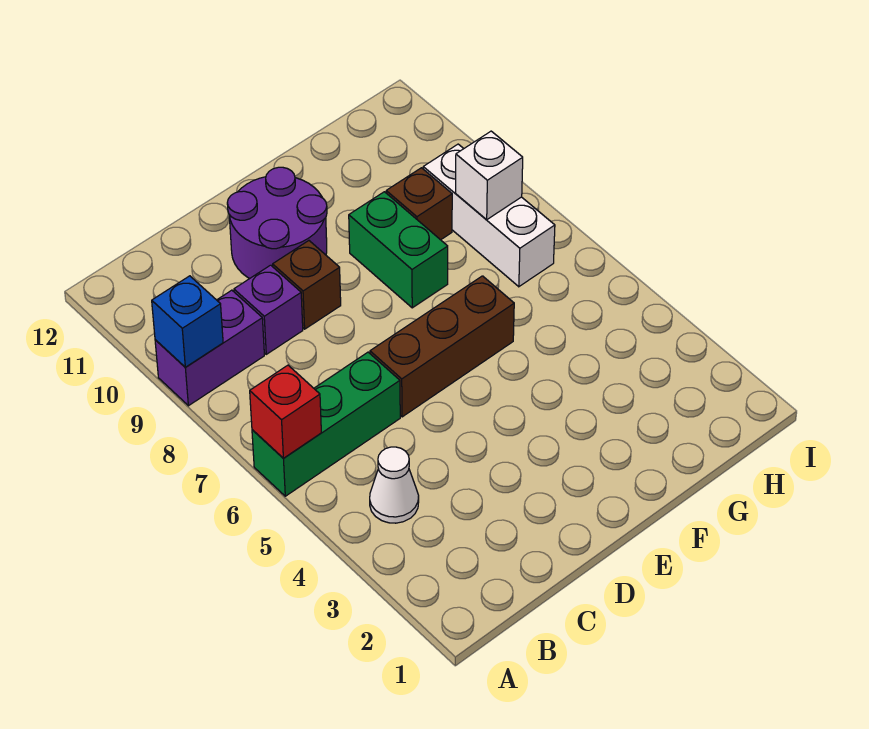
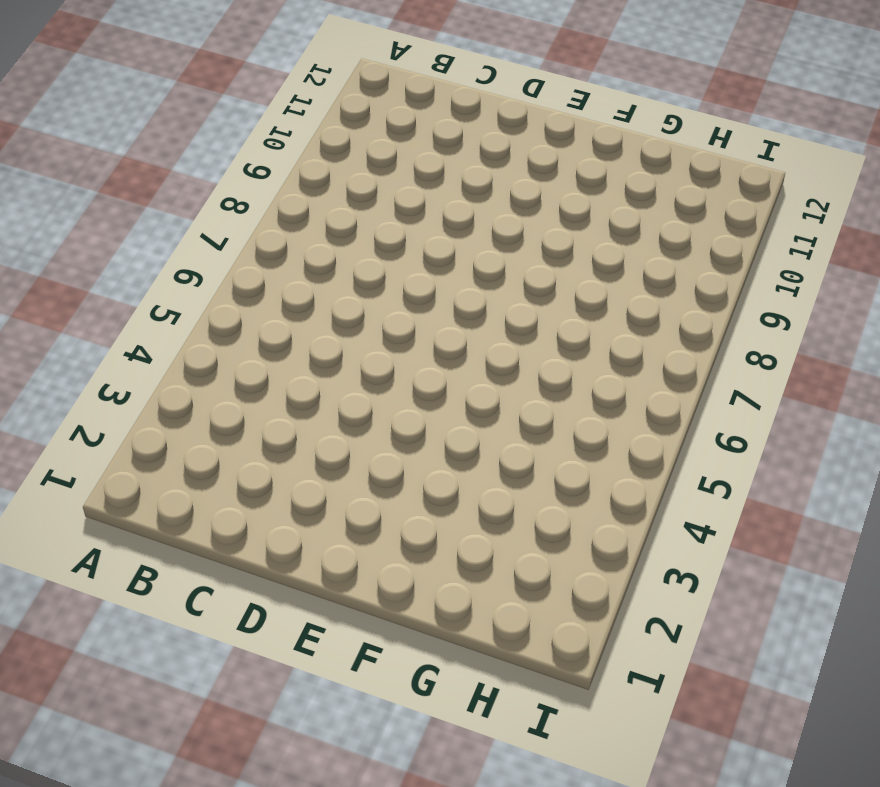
none -> green brick A6:C6 level 1
none -> purple brick A9:B9 level 1
none -> white cone B4 level 1

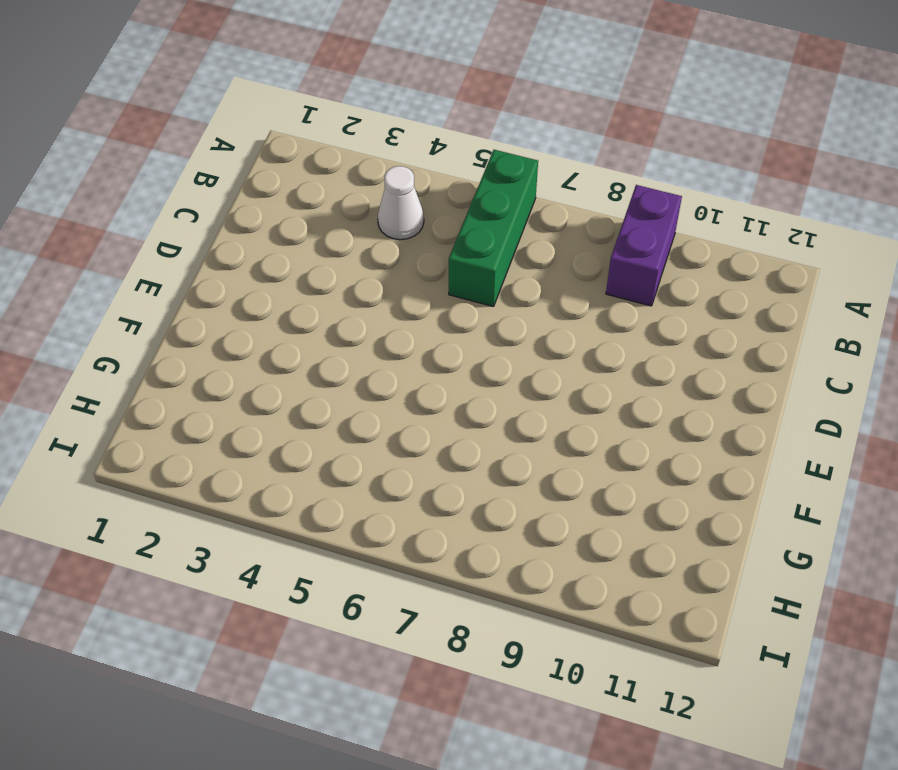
none -> purple brick C9 level 1
none -> brown brick D6:F6 level 1
none -> brown brick D9 level 1

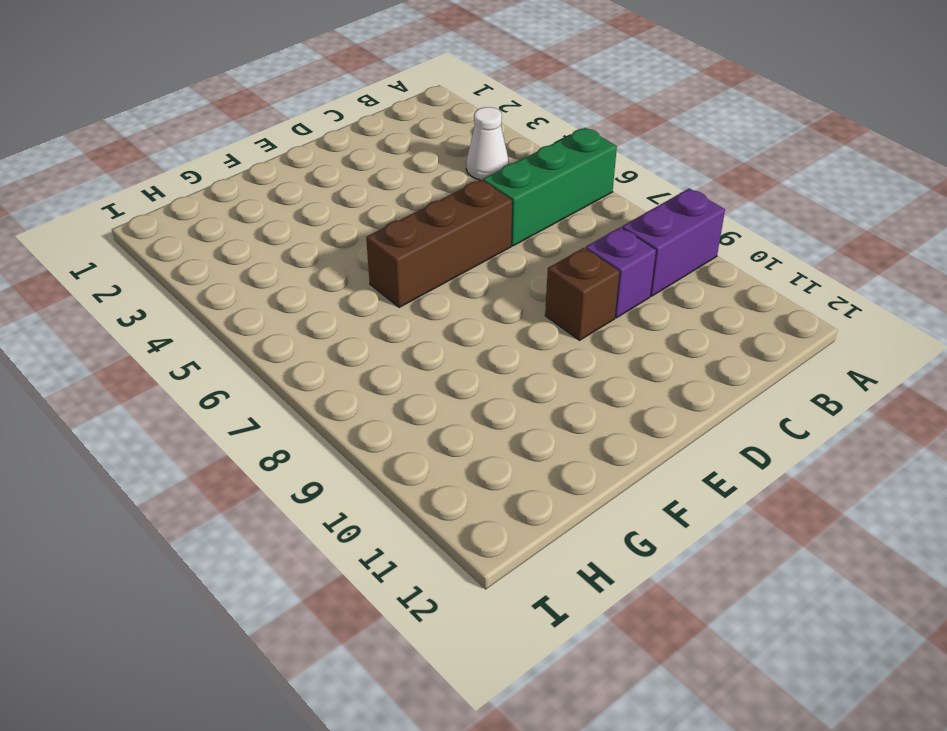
none -> purple round brick D10:E11 level 1
none -> green brick F8:F9 level 1
none -> brown brick G9 level 1

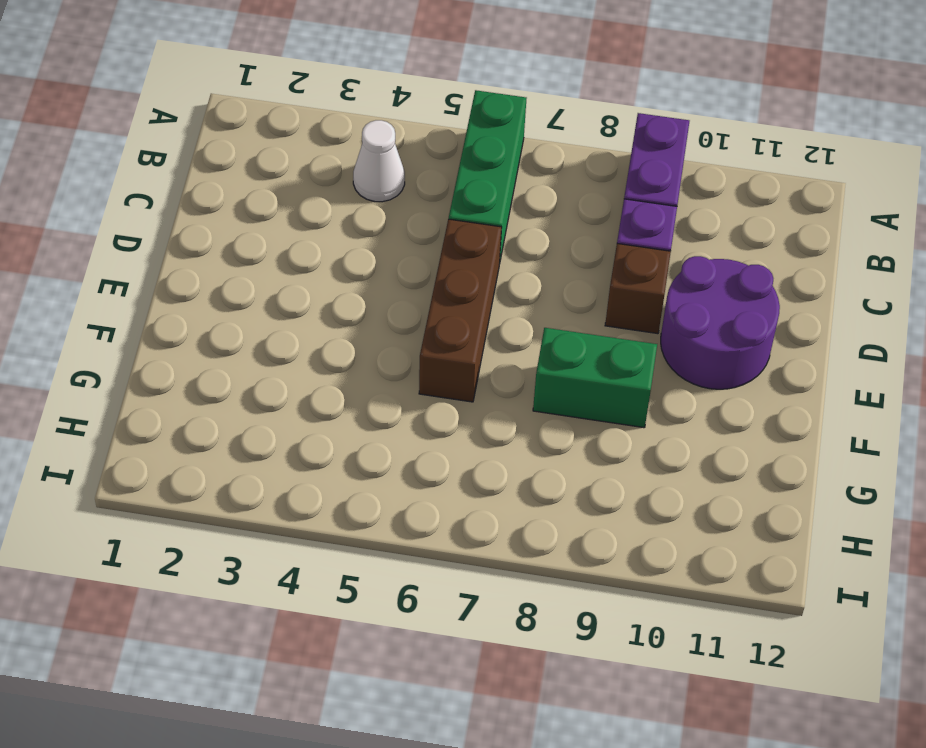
none -> brown brick G9 level 1
none -> white brick H7:H9 level 1
none -> red brick A6 level 2

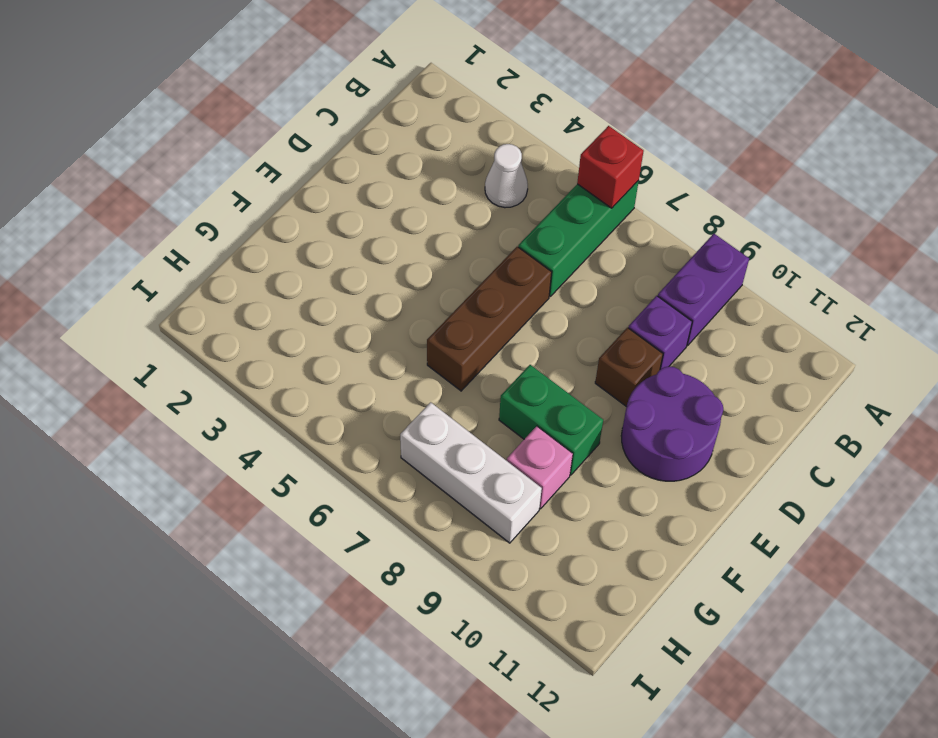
pink brick G9 level 1 -> brown brick G9 level 1
none -> blue brick A9 level 2
none -> white brick H8 level 2

